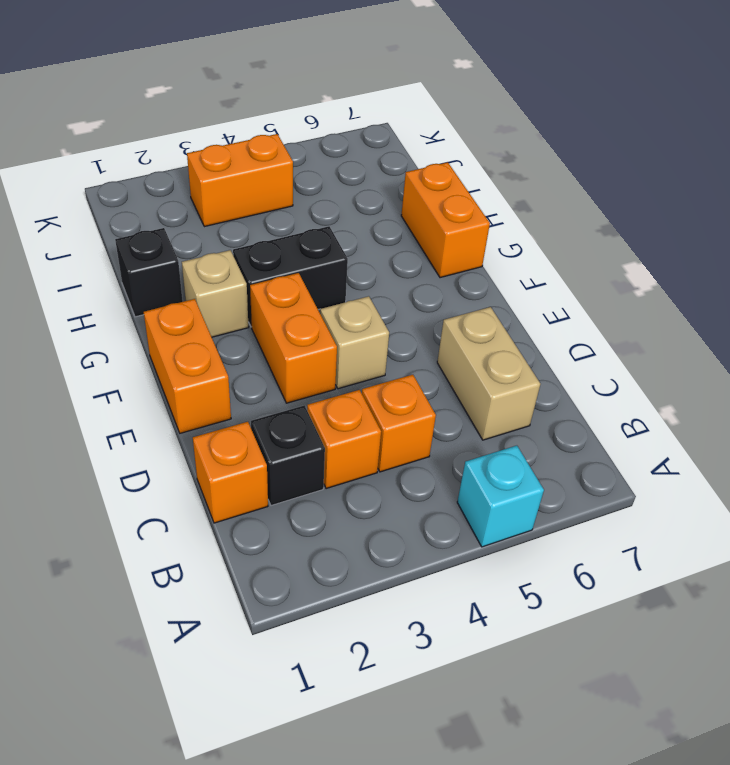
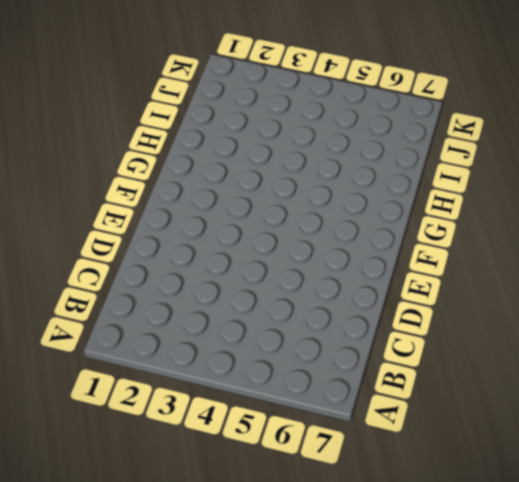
none -> cyan brick A5 level 1
none -> orange brick C1 level 1
none -> black brick C2 level 1

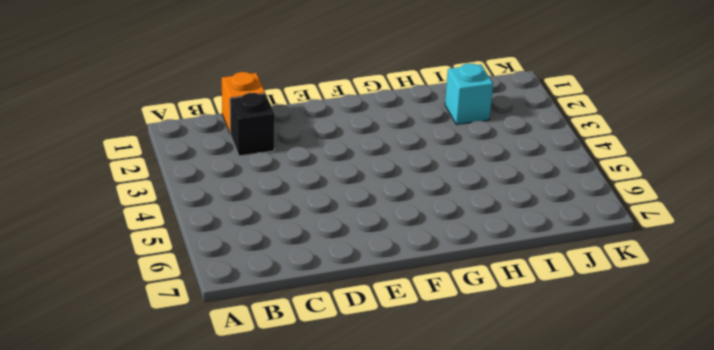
cyan brick I2 level 1 -> cyan brick A5 level 1
none -> orange brick C3 level 1
none -> orange brick C4 level 1
none -> tan brick C6:D6 level 1

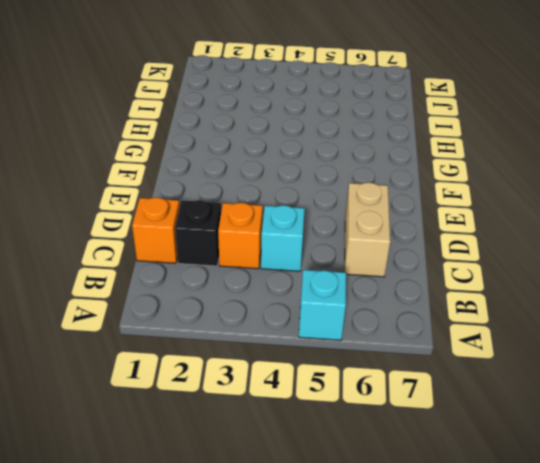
cyan brick C4 level 1 -> orange brick C4 level 1
none -> orange brick E1:F1 level 1
none -> orange brick E3:F3 level 1
none -> tan brick E4 level 1

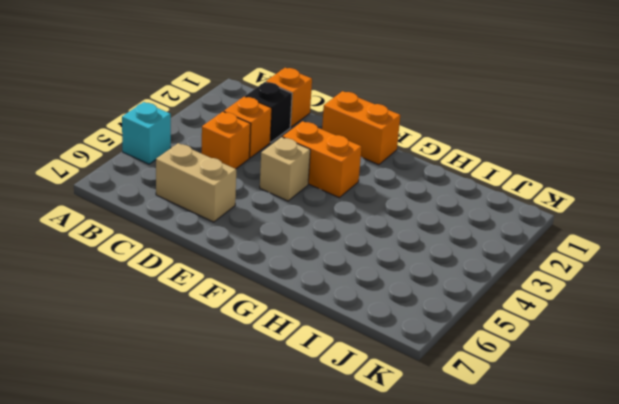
none -> tan brick G2 level 1
none -> black brick G3:G4 level 1
none -> orange brick G7:H7 level 1

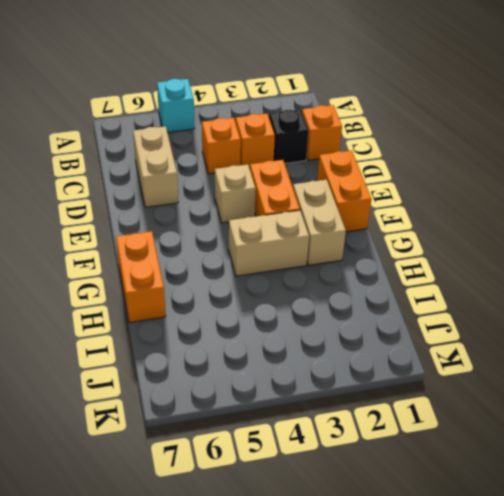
tan brick F2:G2 level 1 -> tan brick G2 level 1
tan brick G3:G4 level 1 -> black brick G3:G4 level 1
none -> black brick H1 level 1
none -> orange brick J3:J4 level 1

